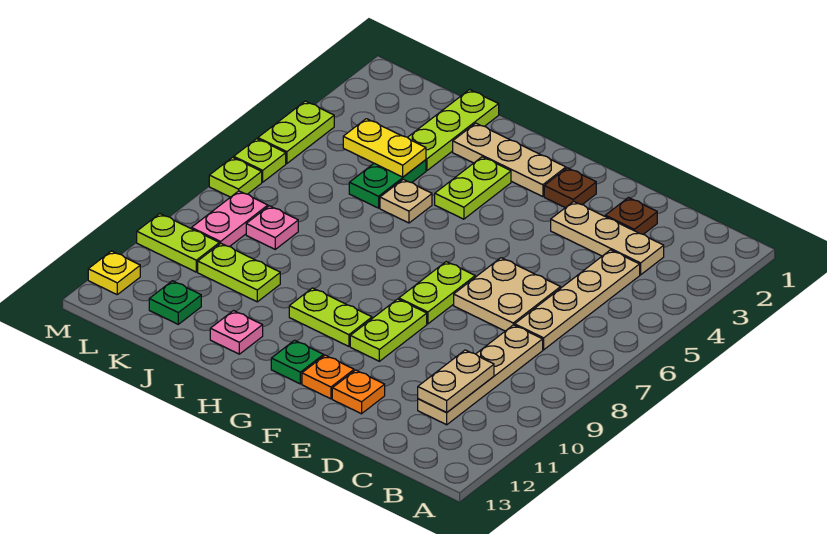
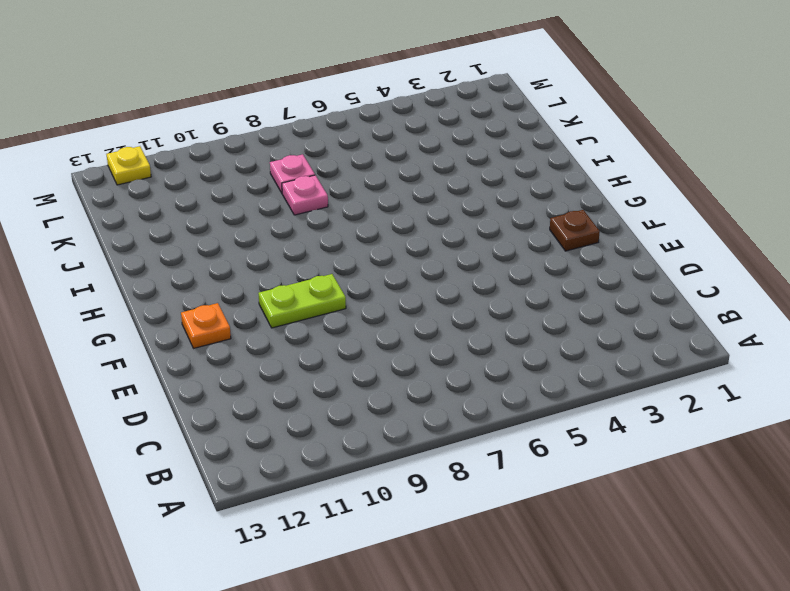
pink plate J8 level 1 -> pink plate I12 level 1
none -> tan plate C3:E3 level 1
none -> tan plate C4:C7 level 1
none -> tan plate C8:C11 level 1

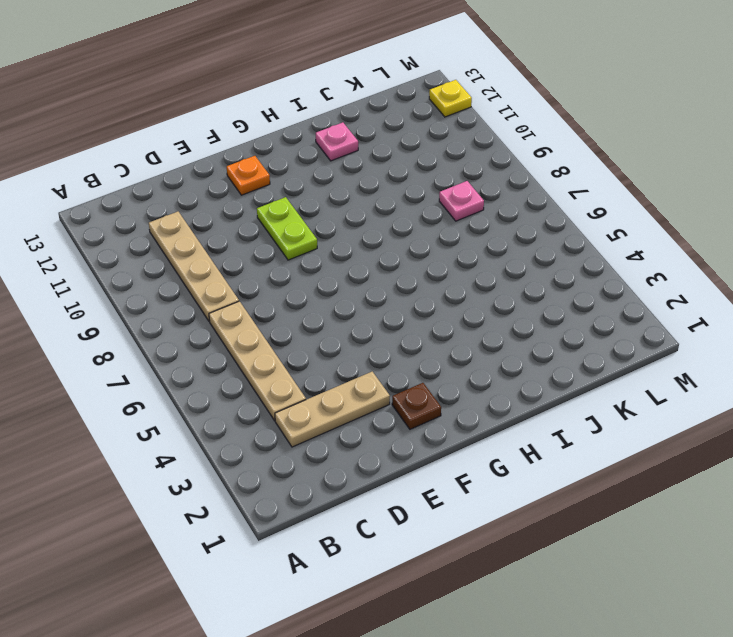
none -> brown plate D2 level 1
none -> tan plate D6:E7 level 1
none -> orange plate E12 level 1

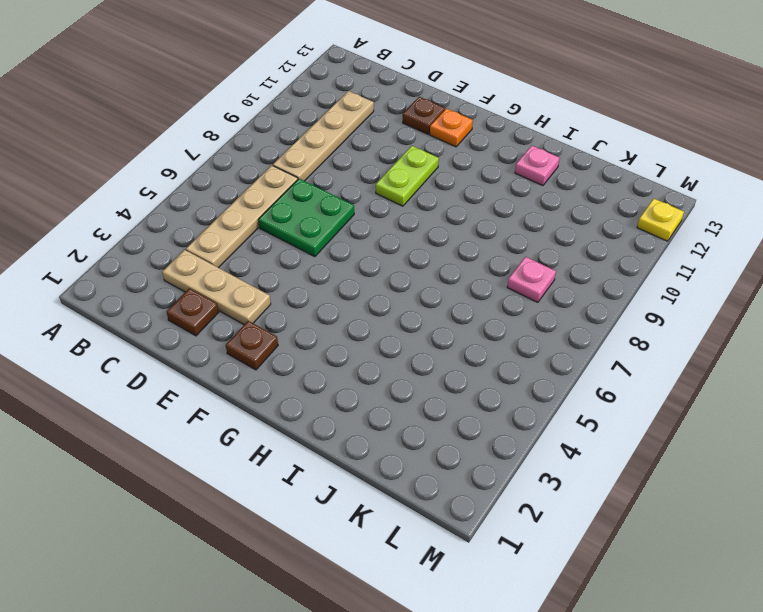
green plate D6:E7 level 1 -> tan plate D6:E7 level 1
brown plate E12 level 1 -> orange plate E12 level 1
none -> lime plate F7:F8 level 1
none -> tan plate G2:I2 level 1
none -> lime plate G10:H10 level 1

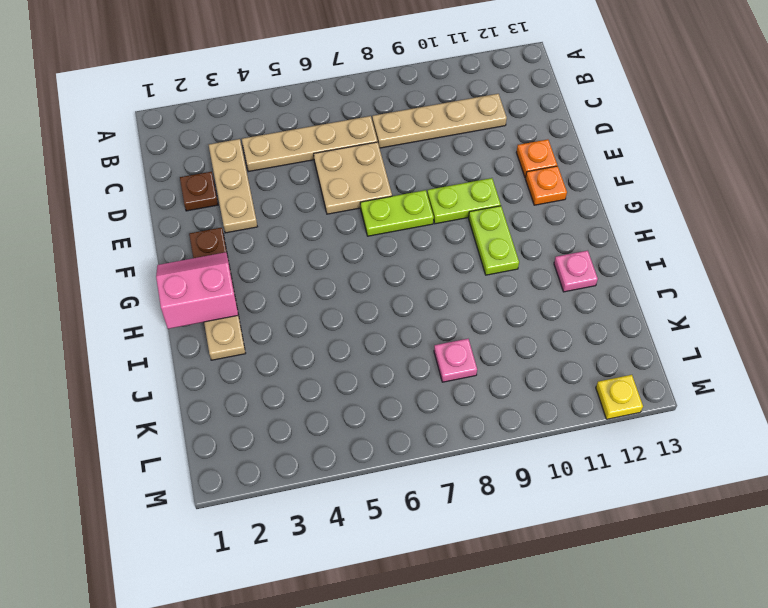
pink slope G1:H2 level 2 top H -> none
none -> green plate G12 level 1
none -> lime plate H3:H4 level 1
none -> tan plate I5 level 1

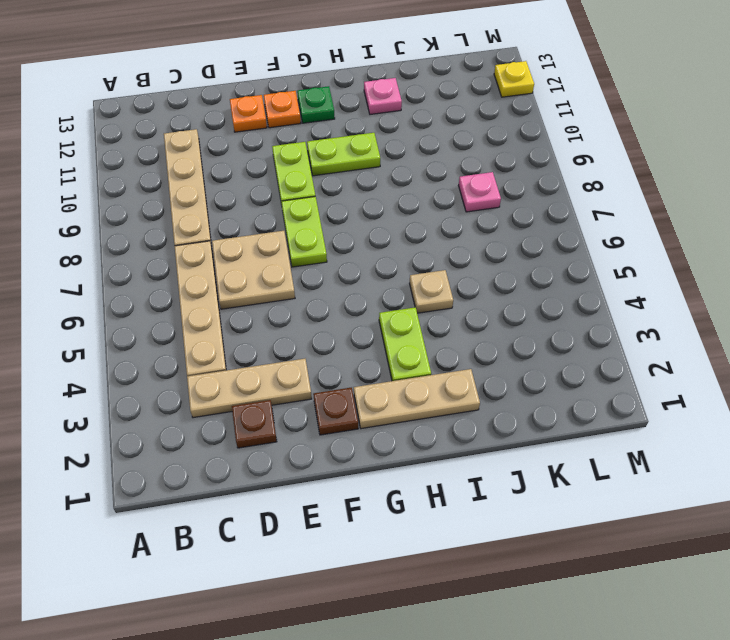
none -> lime plate J1:J3 level 1
none -> green plate J4:J5 level 1
none -> lime plate J10:K10 level 1

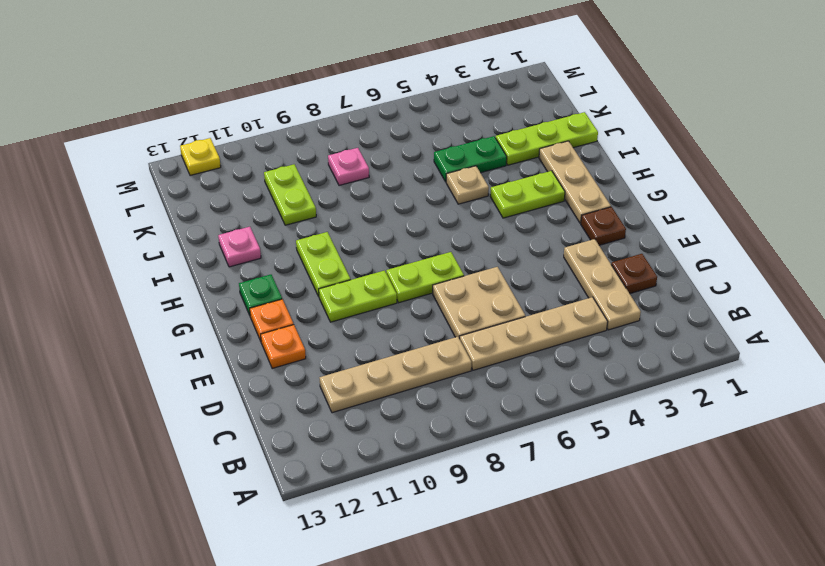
none -> green plate K12 level 1
none -> pink plate L8:L9 level 1
none -> lime plate L10:M10 level 1

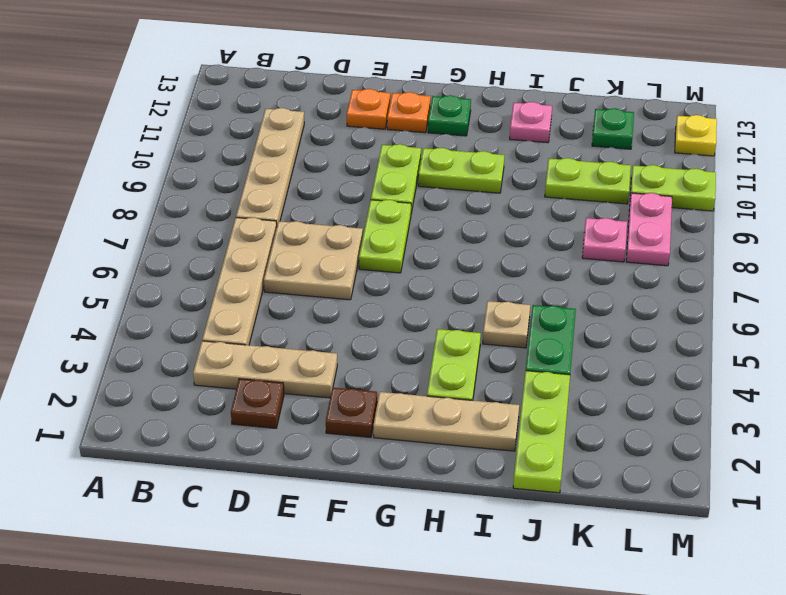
none -> lime plate M4:M5 level 1
none -> lime plate M6 level 1
none -> lime plate M7 level 1

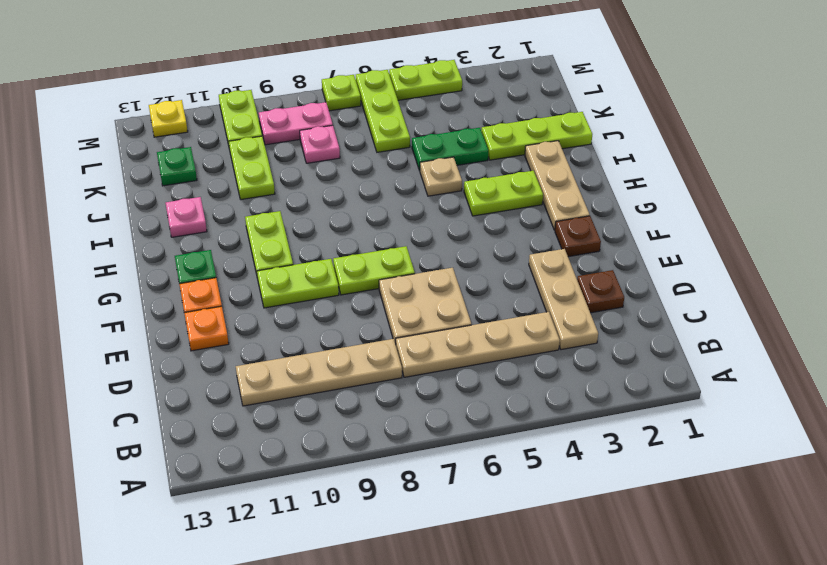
lime plate K6:M6 level 1 -> lime plate M6 level 1
none -> tan plate C10:C11 level 2
none -> yellow plate J4:K4 level 2

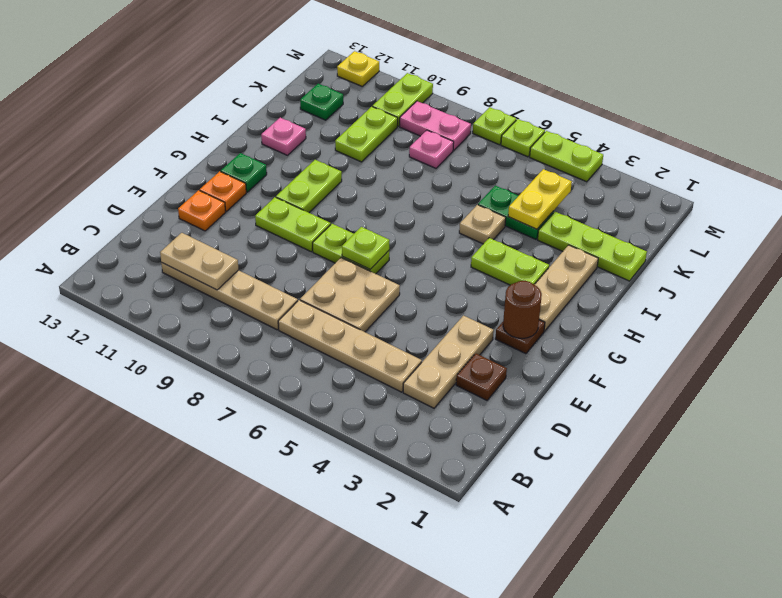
brown round brick F2 level 2 -> none
lime plate F7 level 2 -> none

